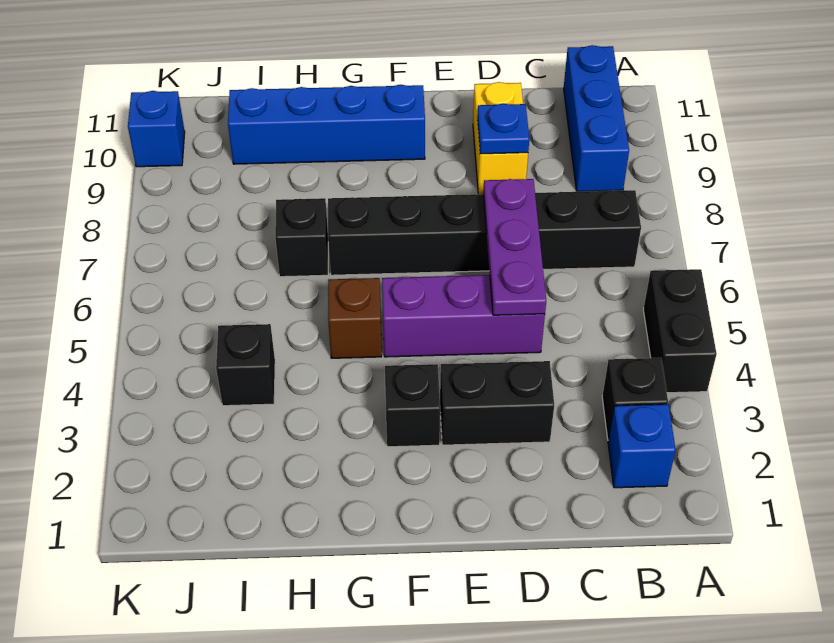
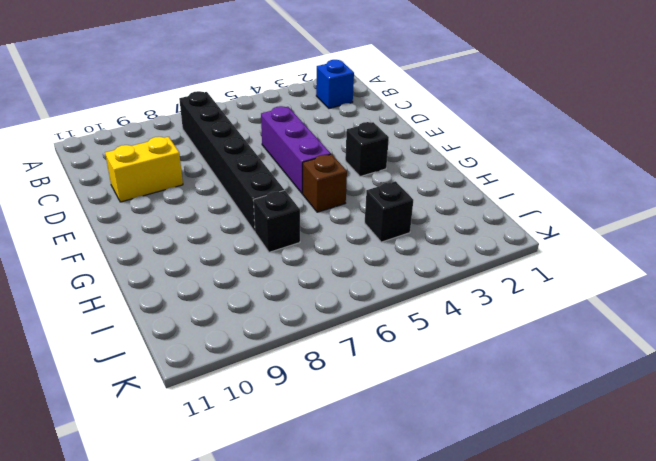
none -> black brick A4:A5 level 1
none -> black brick B3 level 1
none -> blue brick B9:B11 level 1

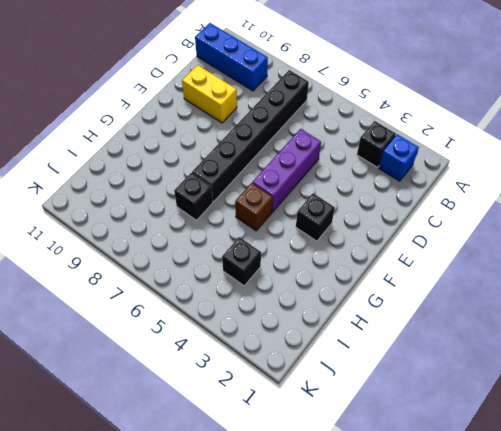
none -> black brick A4:A5 level 1
none -> black brick D3:E3 level 1
none -> blue brick F10:I10 level 1

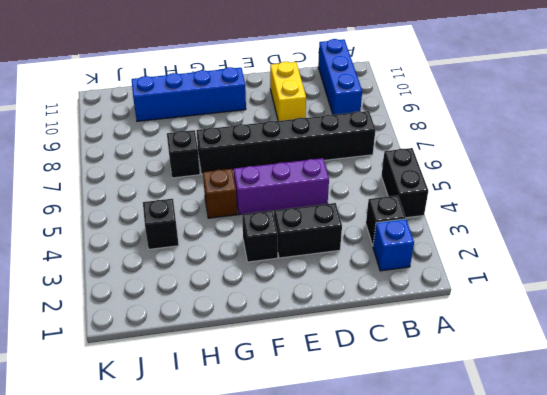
none -> blue brick K10 level 1
none -> purple plate D5:D7 level 2
none -> blue plate D9 level 2

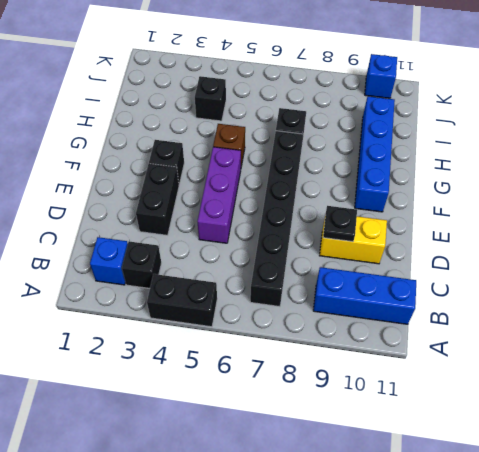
black plate D9 level 2 -> blue plate D9 level 2
none -> purple plate D5:D7 level 2

